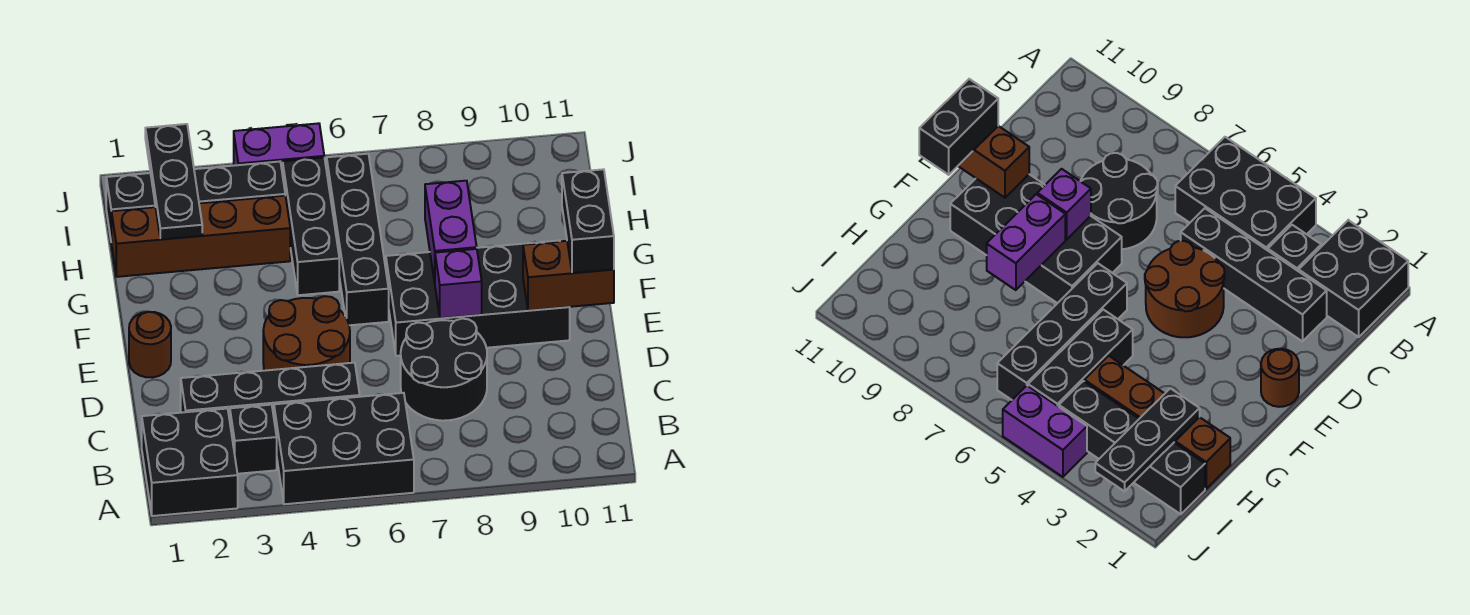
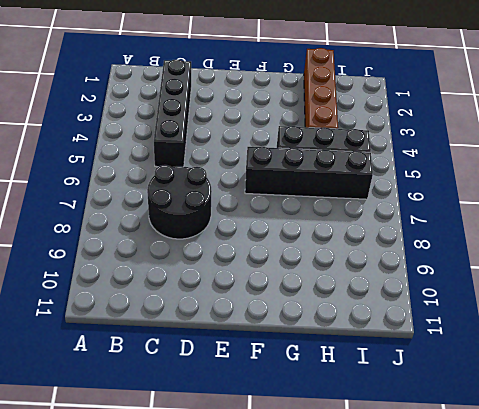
none -> black brick A1:B2 level 1
none -> black brick A4:B6 level 1
none -> black brick B3 level 1

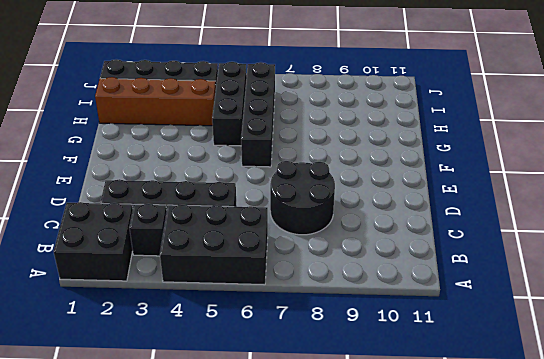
none -> brown round brick D4:E5 level 1
none -> brown round brick E1 level 1
none -> black brick E7:F10 level 1

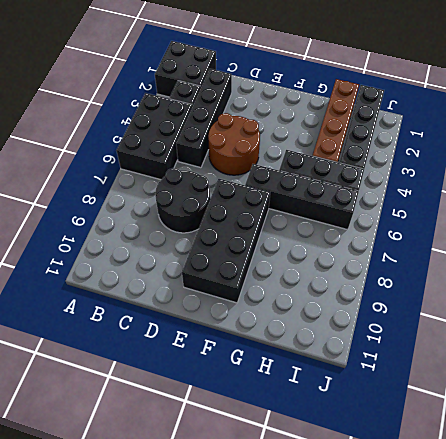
none -> brown round brick E1 level 1
none -> purple brick J4:J5 level 1
none -> purple brick E8 level 2

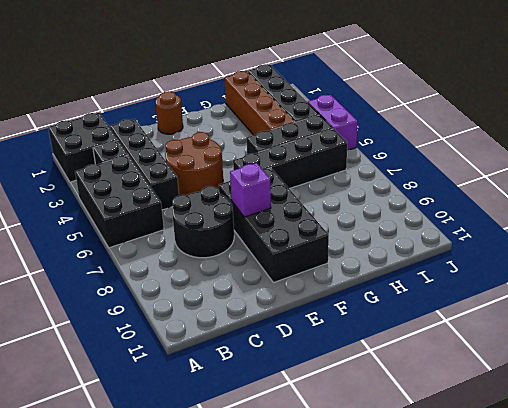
none -> brown brick E10:E11 level 2
none -> purple brick F8:G8 level 2
none -> black plate H2:J2 level 2

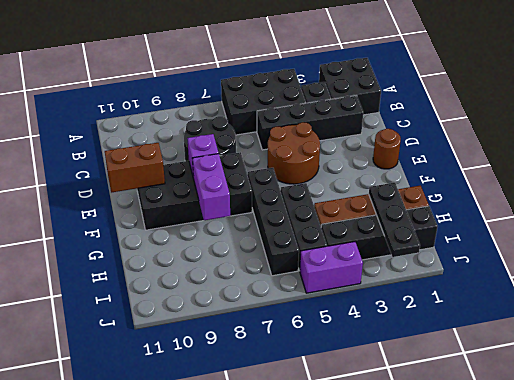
none -> black brick E11:F11 level 3

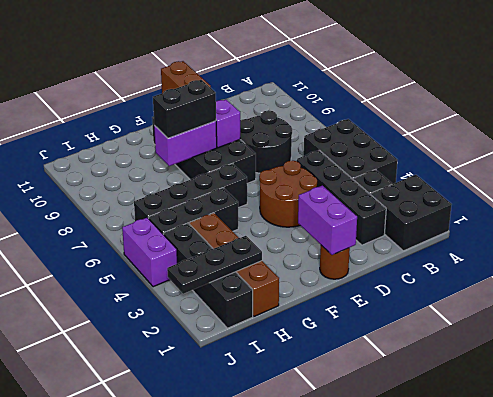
purple brick E1:E2 level 2 -> none
black brick F8:G8 level 3 -> black brick E11:F11 level 3

